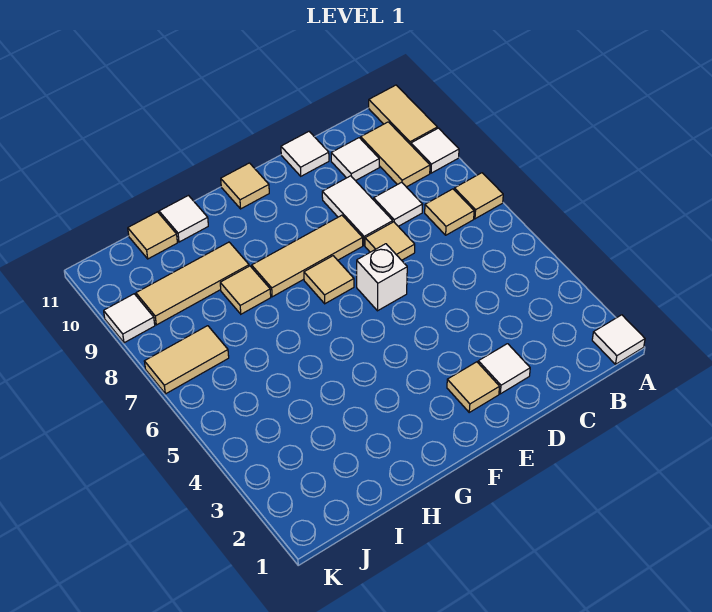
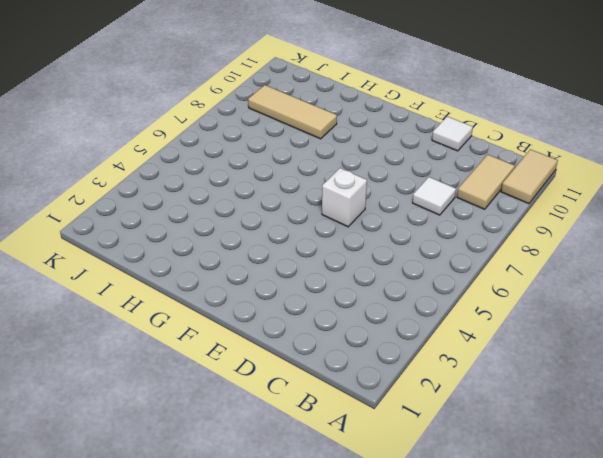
none -> white tile A1 level 1
none -> tan tile A7 level 1
none -> white tile A9 level 1

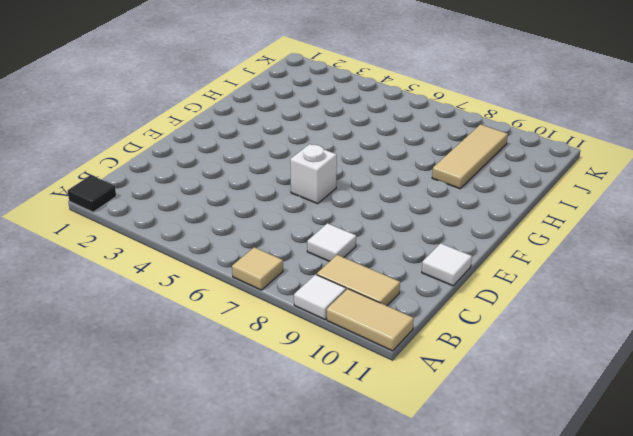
black tile A1 level 1 -> white tile A1 level 1
none -> tan tile B7 level 1
none -> white tile C10 level 1
none -> white tile D2 level 1

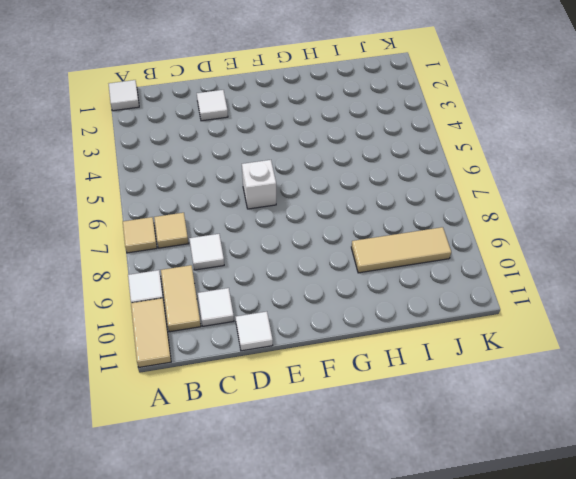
none -> tan tile D7 level 1
none -> white tile D8:D9 level 1
none -> tan tile E2 level 1

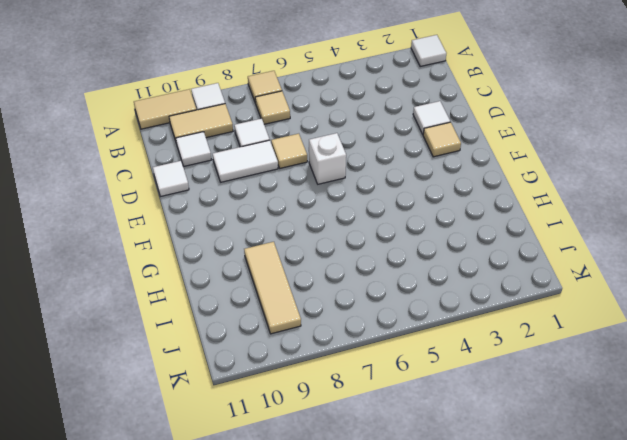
none -> tan tile E8:G8 level 1
none -> tan tile F7 level 1
none -> tan tile F11 level 1

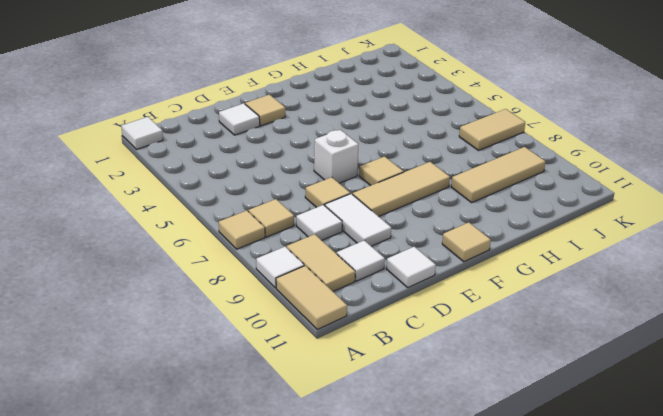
none -> tan tile H8 level 1
none -> white tile H11 level 1
none -> tan tile I11 level 1

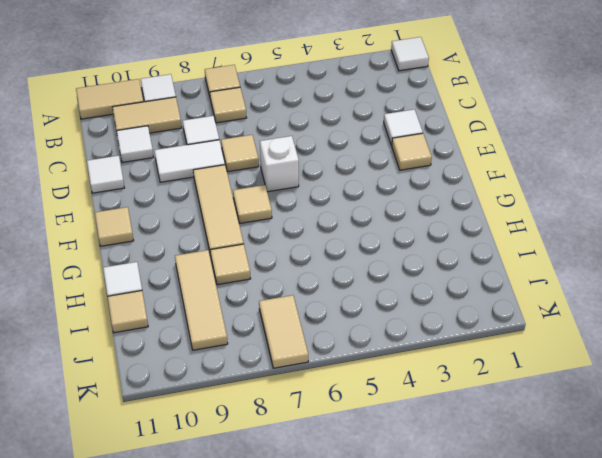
none -> white tile K9 level 1

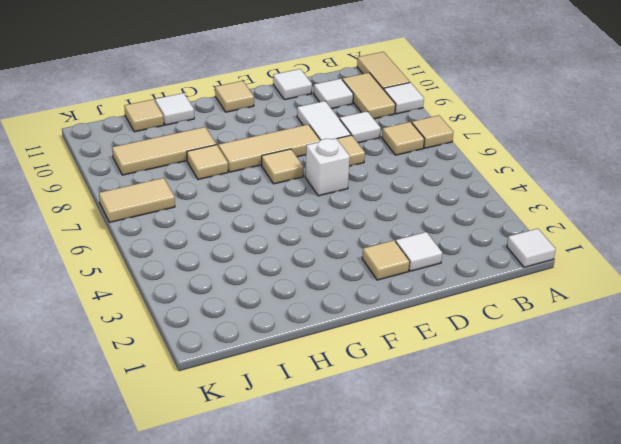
none -> white tile K9 level 1

